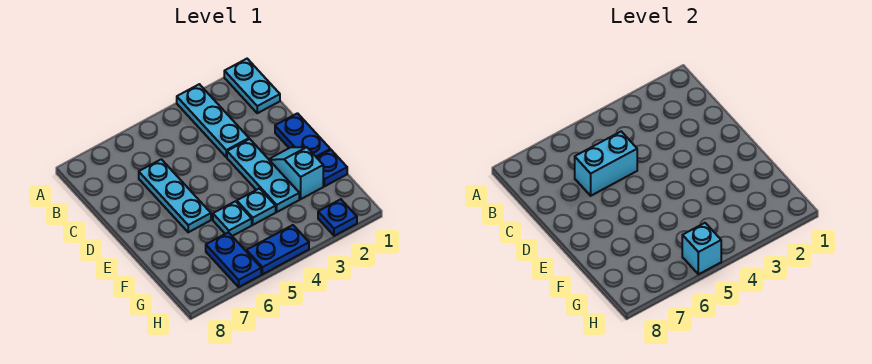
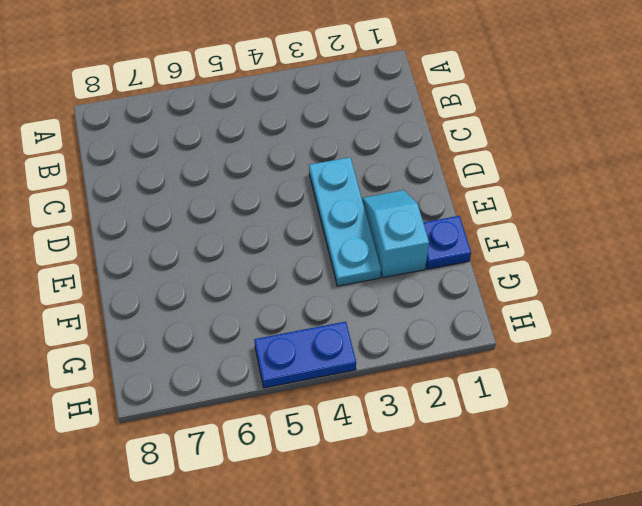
none -> cyan plate A1:B1 level 1
none -> cyan plate A3:C3 level 1
none -> cyan plate C6:E6 level 1

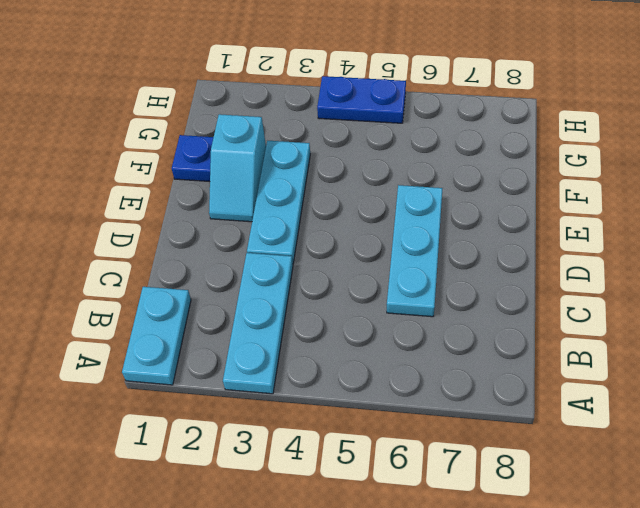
none -> blue plate D1:E1 level 1
none -> cyan plate F4 level 1
none -> cyan plate F5 level 1

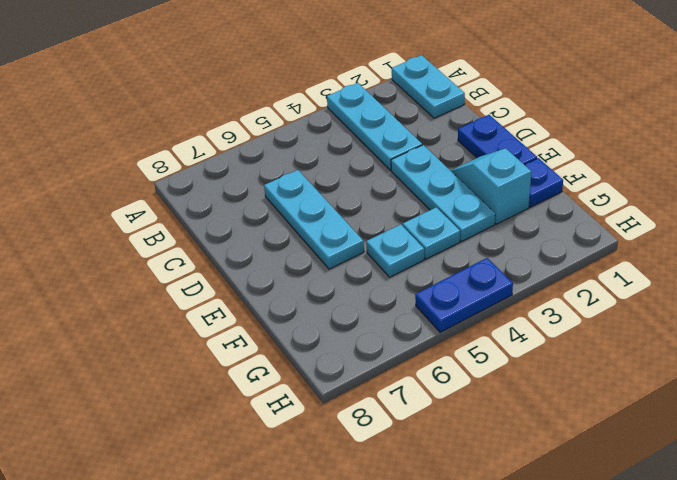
none -> blue plate G6:H6 level 1
none -> blue plate H2 level 1
none -> cyan brick C5:C6 level 2

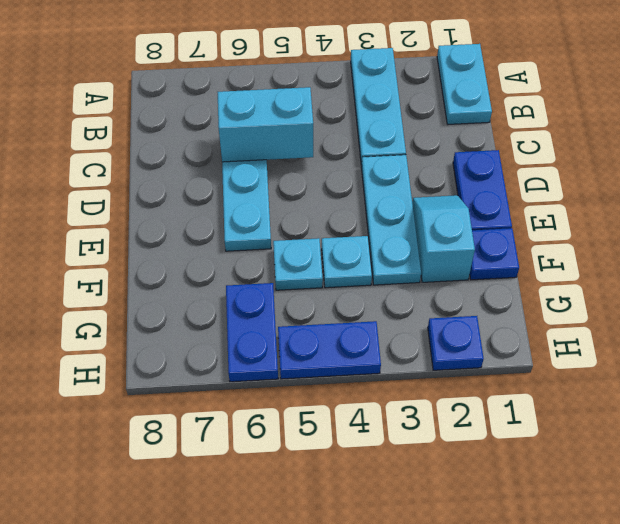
none -> cyan brick H5 level 2

